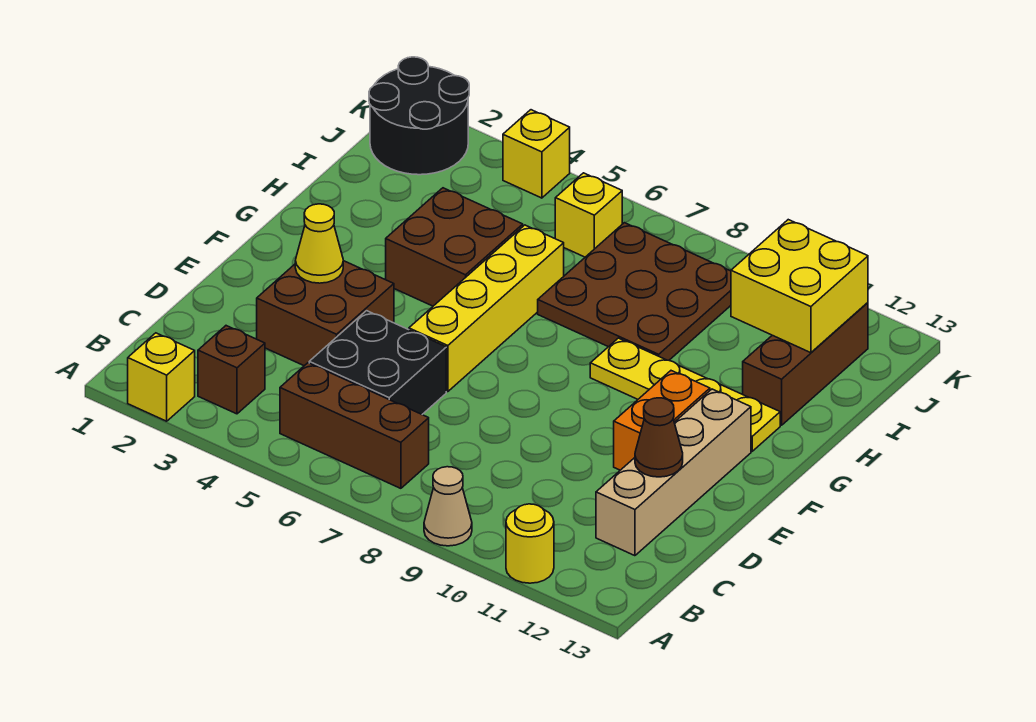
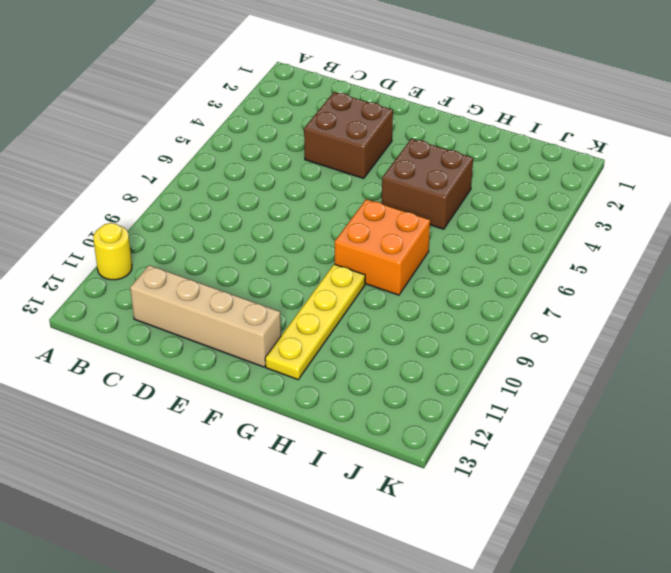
orange brick G7:H8 level 1 -> brown plate H7:J9 level 1
none -> yellow brick A2 level 1
none -> tan cone A9 level 1
none -> brown brick B3 level 1

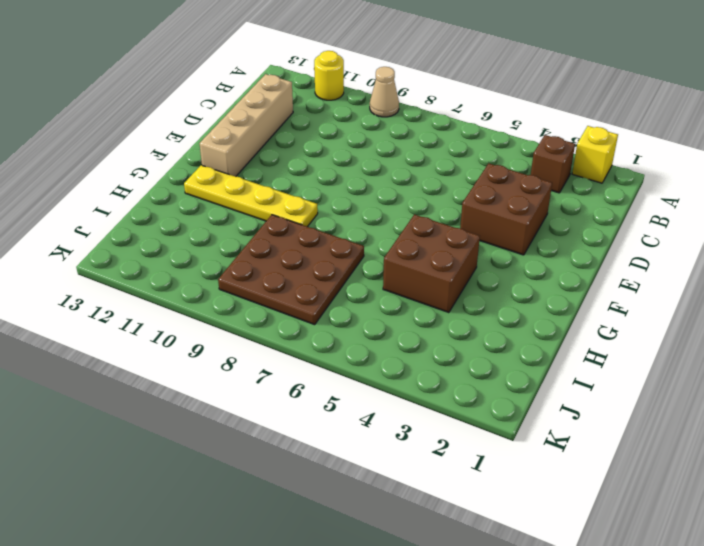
none -> brown brick B5:B7 level 1
none -> black brick C5:D6 level 1
none -> yellow brick E6:H6 level 1

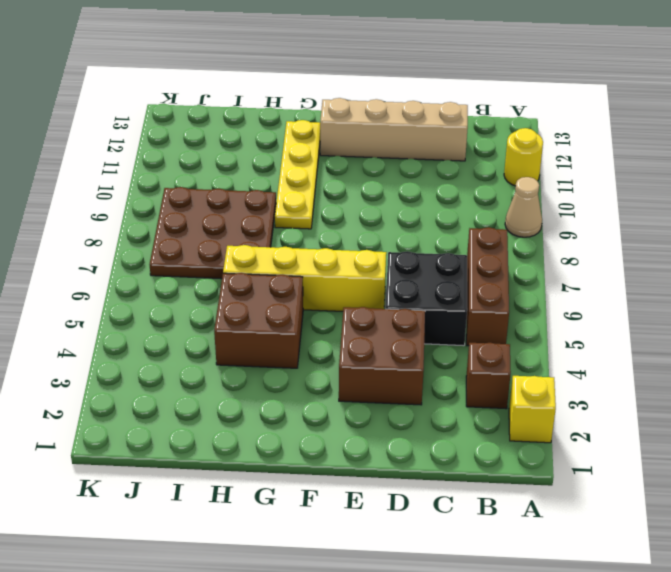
none -> orange brick E11:F11 level 1
none -> brown brick H12:J12 level 1
none -> black round brick J1:K2 level 1

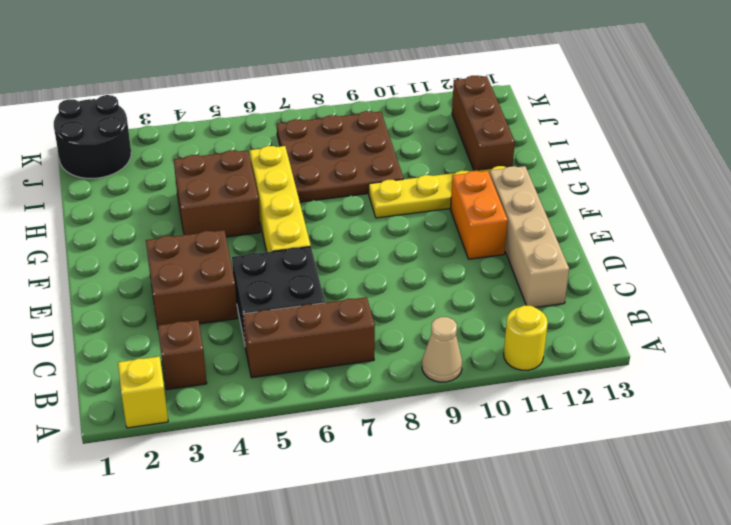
none -> yellow brick J6 level 1
none -> yellow brick K4 level 1
none -> brown cone D12 level 2

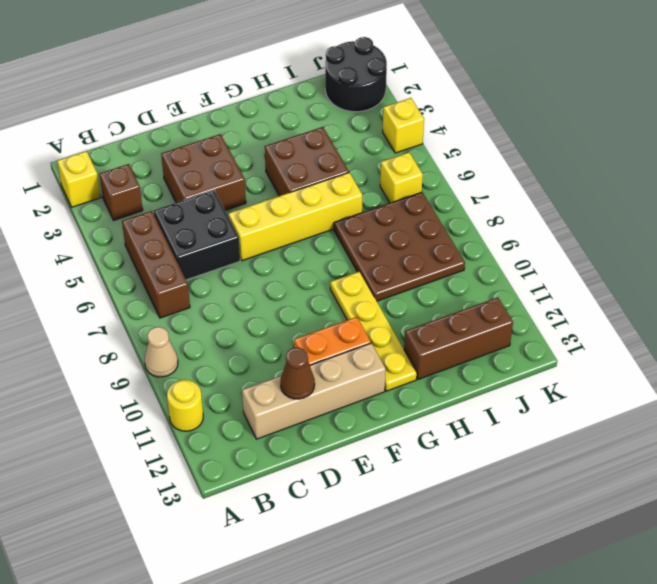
none -> yellow cone E3 level 2
none -> yellow brick I11:J12 level 2

